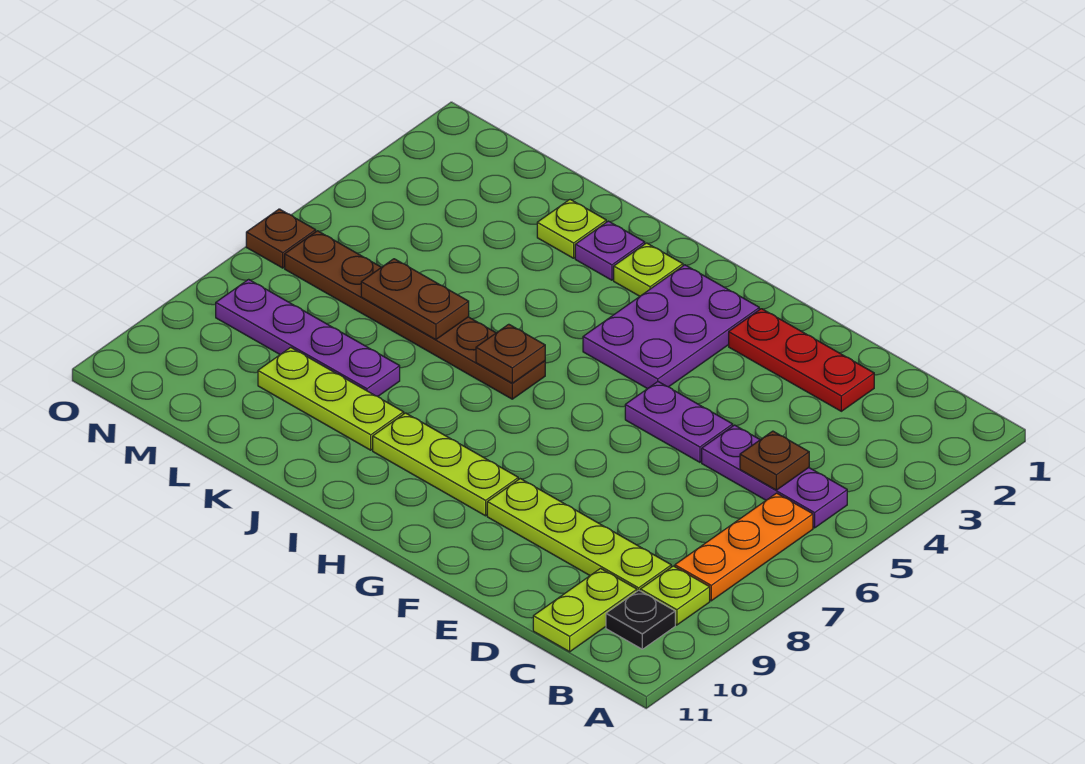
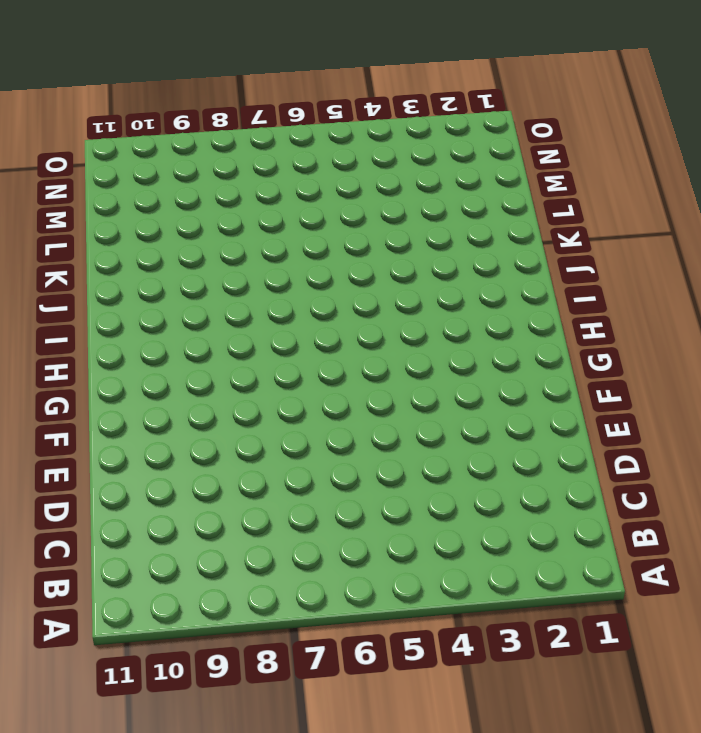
none -> purple plate B5:D5 level 1
none -> orange plate B6:B8 level 1
none -> lime plate B9 level 1

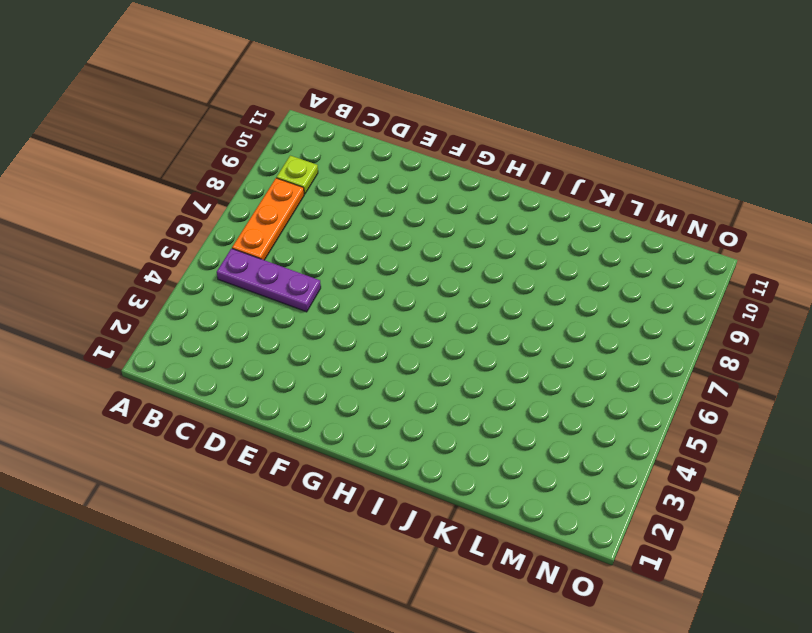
none -> black plate B10 level 1
none -> lime plate C9:F9 level 1
none -> lime plate C10:C11 level 1

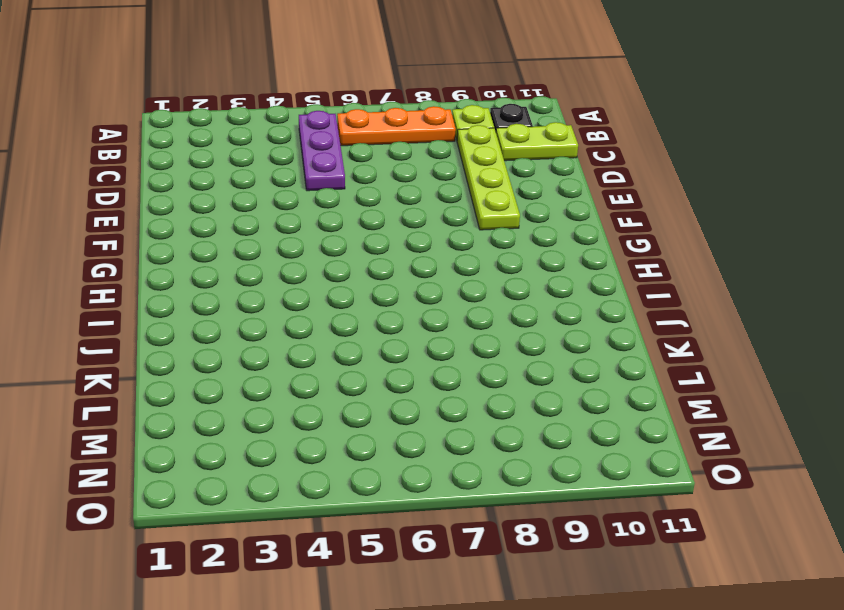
none -> red plate D2:F2 level 1
none -> purple plate E5:F5 level 1
none -> purple plate G2:H4 level 1

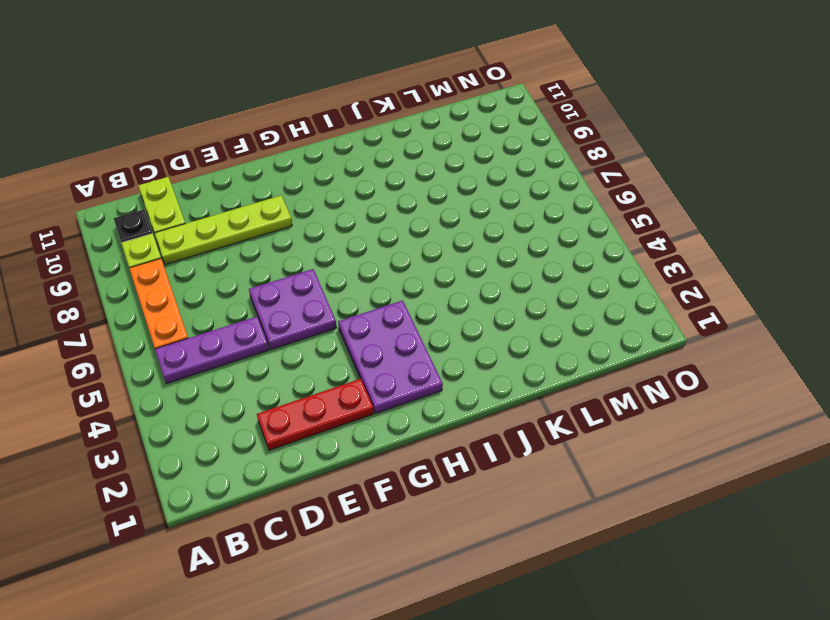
purple plate E5:F6 level 1 -> purple plate E5:F5 level 1
none -> lime plate G9:I9 level 1
none -> lime plate I2 level 1
none -> brown plate I6:N6 level 1

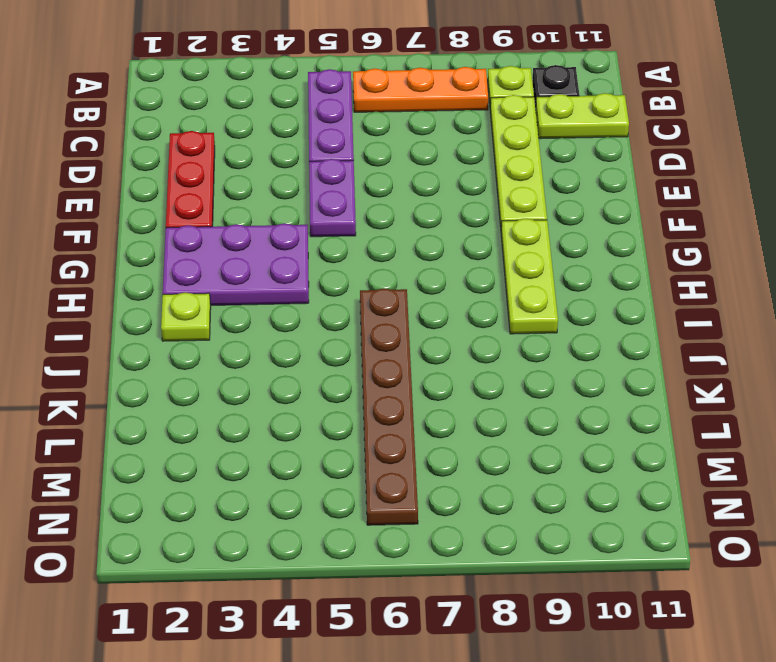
none -> purple plate J2 level 1
none -> lime plate J9:L9 level 1
none -> lime plate K2 level 1

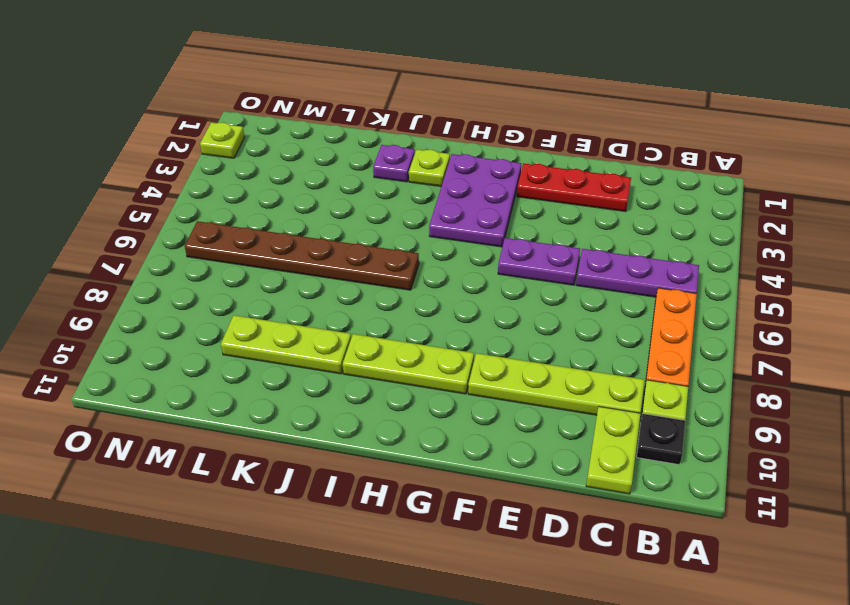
lime plate O2 level 1 -> lime plate K2 level 1
none -> purple plate K8:N8 level 1
none -> brown plate O6 level 1
none -> brown plate C5 level 2

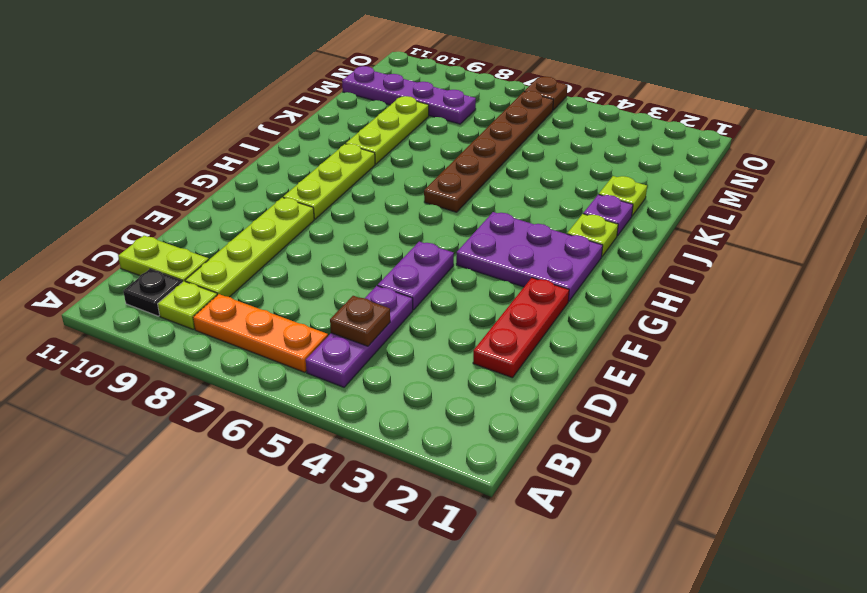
purple plate M8:M11 level 1 -> purple plate K8:N8 level 1
none -> brown plate I6 level 2
none -> brown plate K6:L6 level 2

